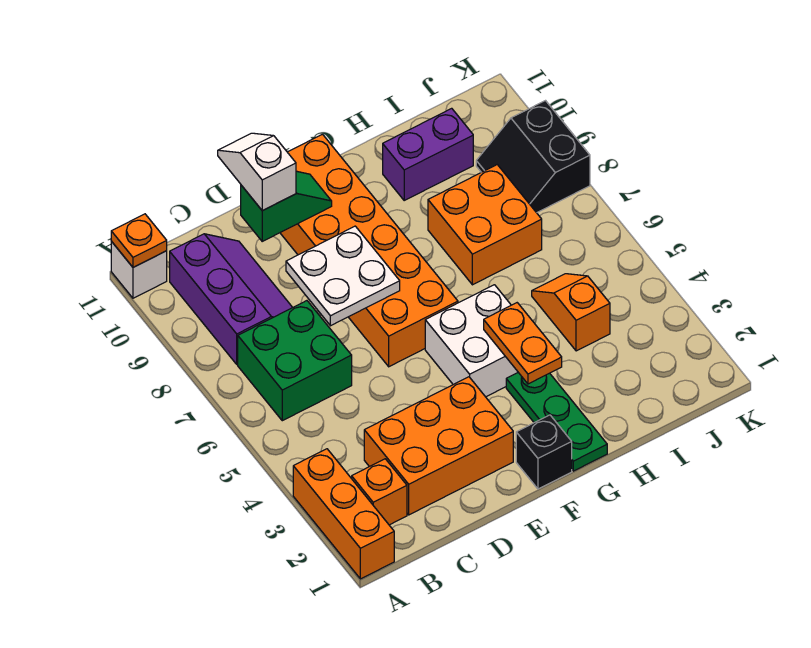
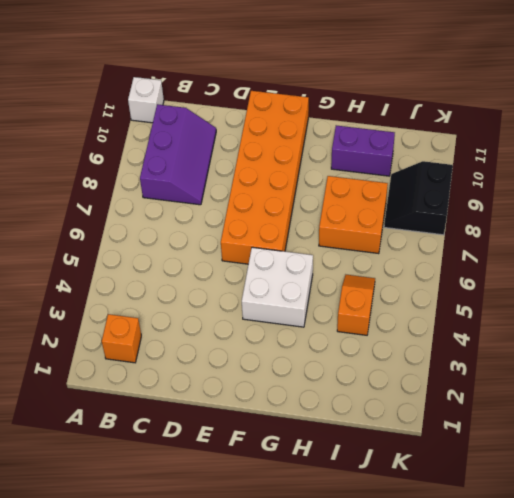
none -> orange brick A1:A3 level 1
none -> green brick B6:C7 level 1
none -> orange brick C2:E3 level 1

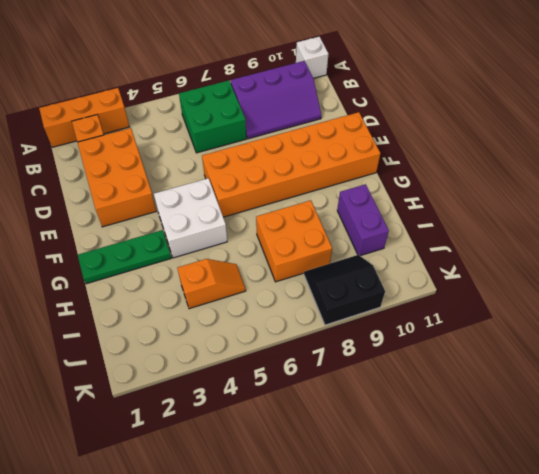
none -> black brick F1 level 1
none -> orange plate A11 level 2
none -> white plate D7:E8 level 2

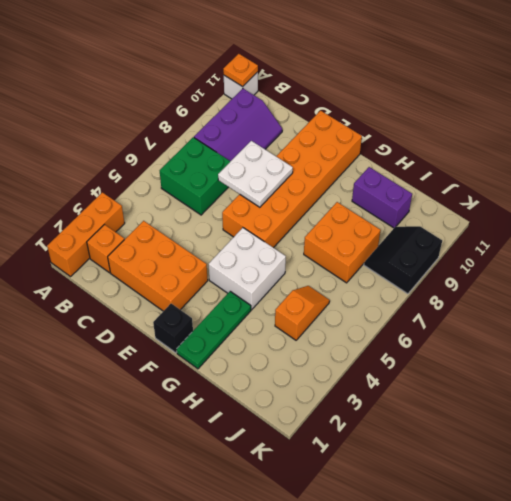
none -> green slope D10:E10 level 2 top D
none -> orange plate G3:G4 level 2
none -> white slope D10:D11 level 3 top 10

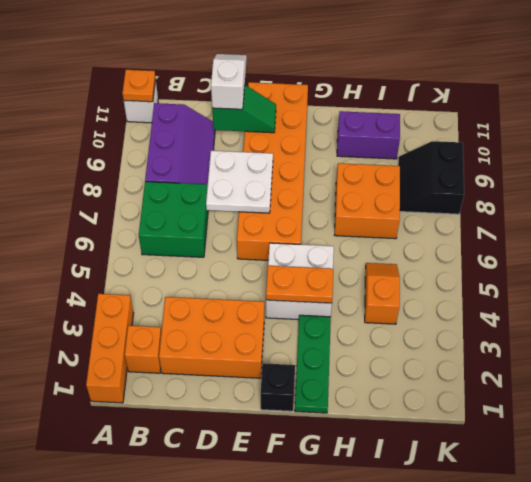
orange plate F4:G4 level 2 -> orange plate G3:G4 level 2

